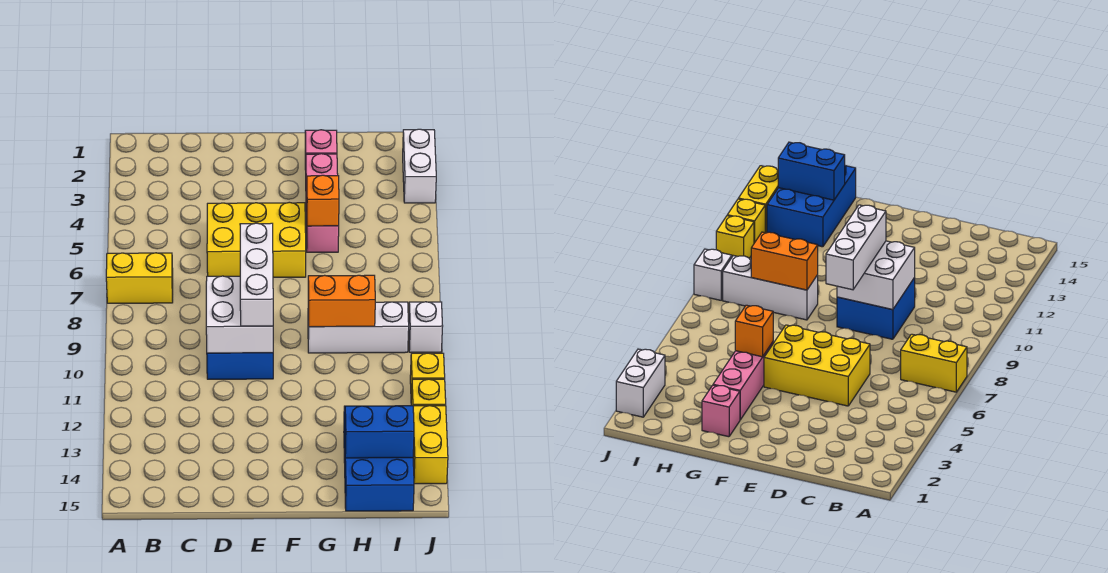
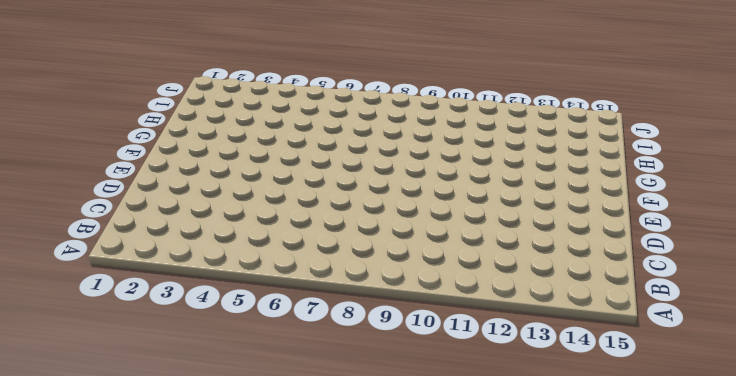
none -> yellow brick A7:B7 level 1
none -> yellow brick D5:F6 level 1
none -> blue brick D9:E10 level 1

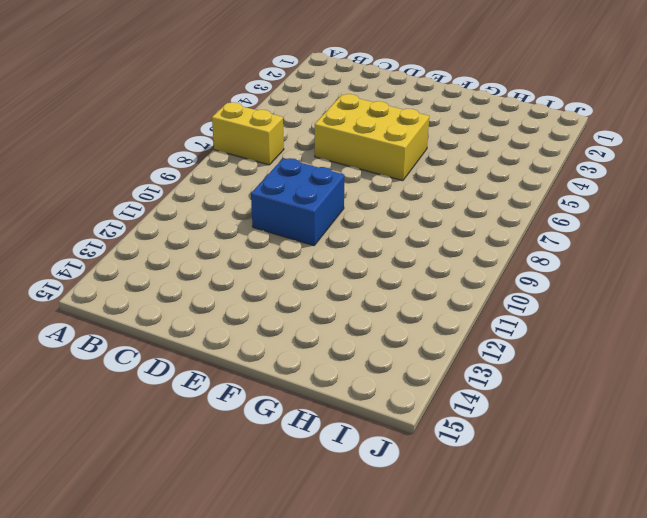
none -> pink brick G2 level 1
none -> pink brick G3:G5 level 1
none -> white brick G9:I9 level 1

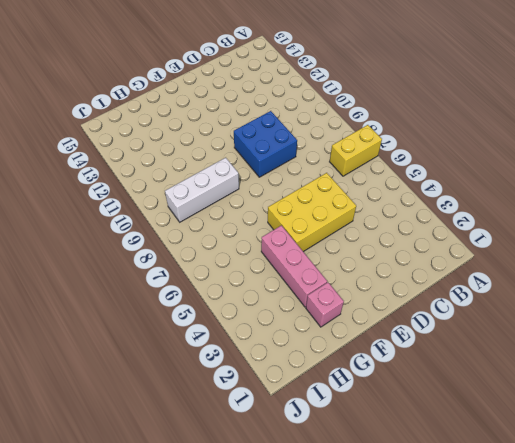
none -> blue brick H13:I15 level 1
none -> white brick J2:J3 level 1
none -> white brick J9 level 1

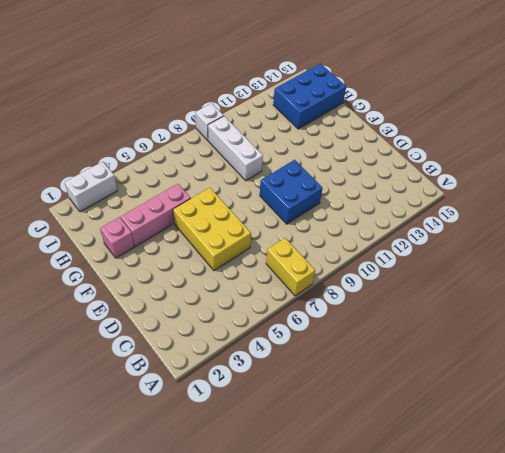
none -> yellow brick J11 level 1
none -> yellow brick J12 level 1
none -> yellow brick J13:J14 level 1

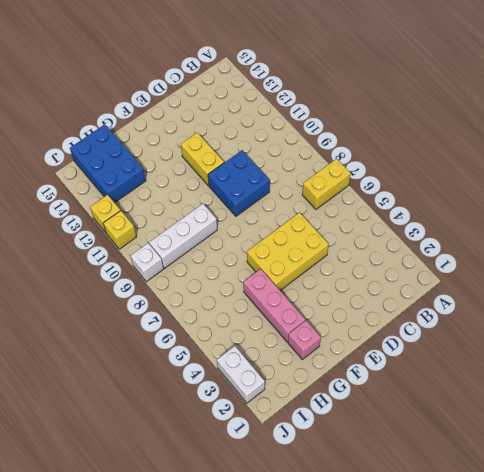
yellow brick E11:E12 level 1 -> yellow brick J13:J14 level 1
none -> white brick D9:E10 level 2
none -> orange brick G5 level 2
none -> orange brick G9:H9 level 2

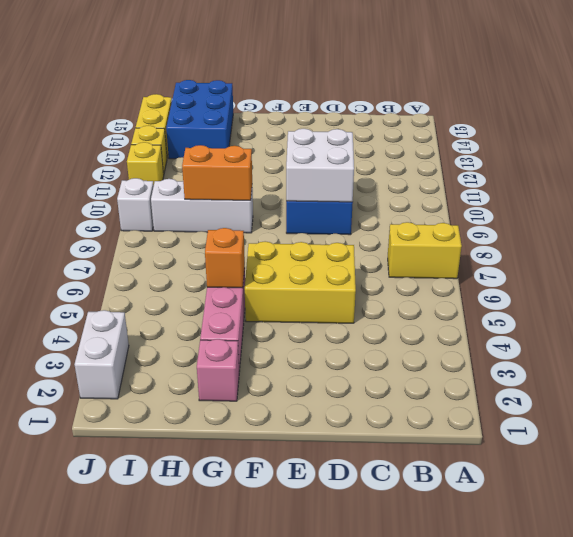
none -> blue brick H14:I14 level 2
none -> white brick E8:E10 level 3

